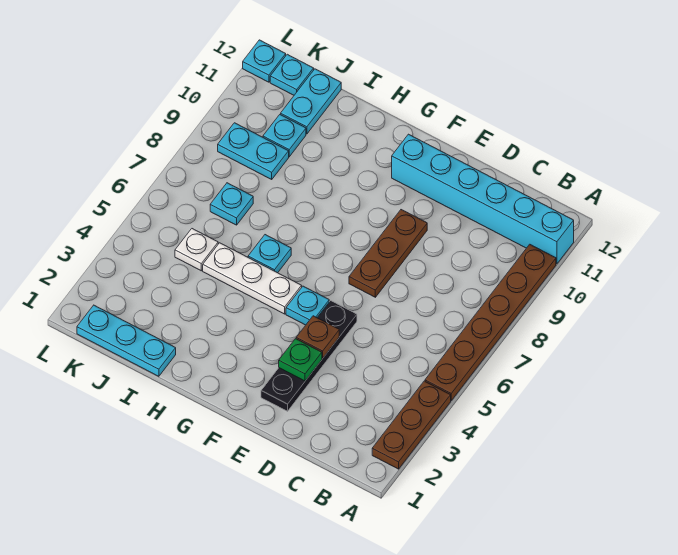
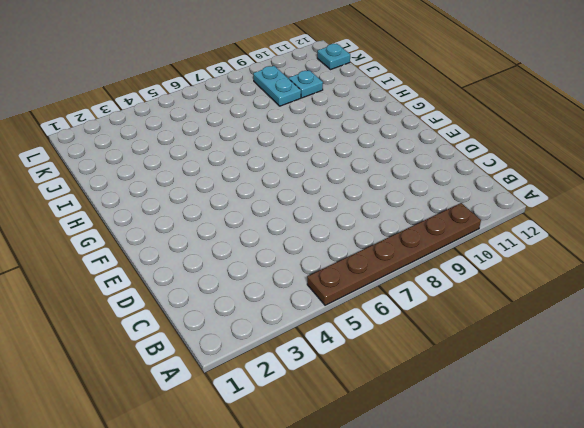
none -> brown plate A2:A4 level 1
none -> cyan brick A11:F11 level 1
none -> black plate E2:E5 level 1

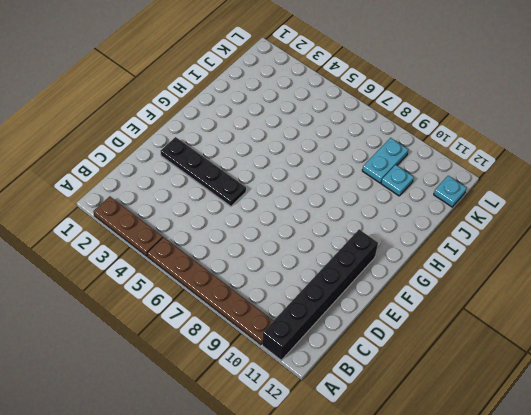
black brick A11:F11 level 1 -> cyan brick A11:F11 level 1
none -> brown plate E7:E9 level 1
none -> cyan plate F5 level 1
none -> white plate G5:I5 level 1

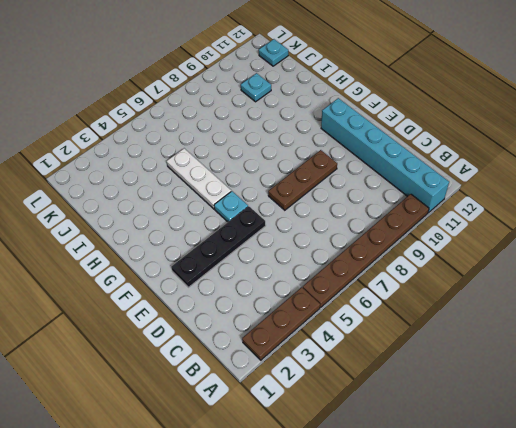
none -> cyan plate H6 level 1
none -> cyan plate I1:K1 level 1
none -> white plate J5 level 1

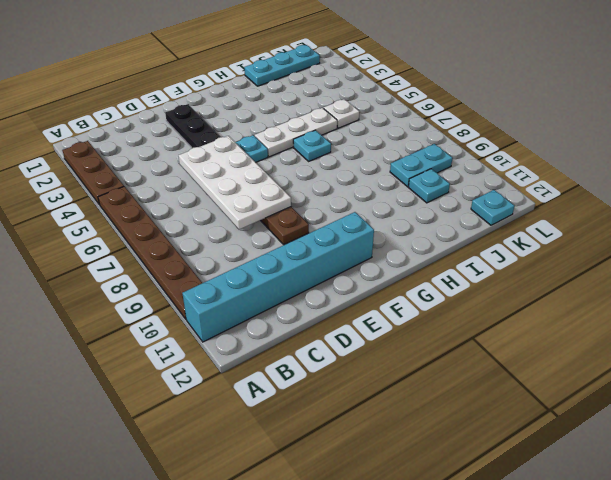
white plate D5:E8 level 2 -> none
none -> cyan plate J7 level 1
none -> cyan plate J11:J12 level 1
none -> cyan plate L12 level 1

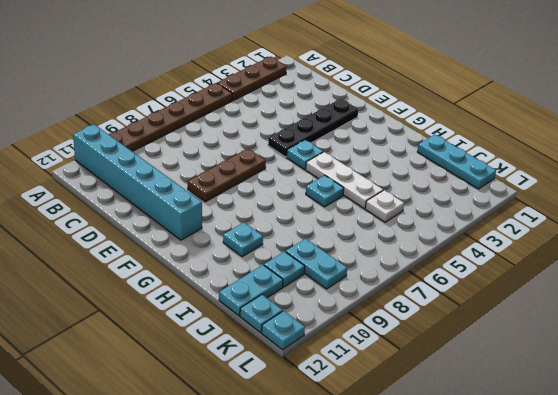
cyan plate H10 level 1 -> cyan plate J7 level 1
none -> green plate E3 level 2
none -> brown plate E4 level 2

